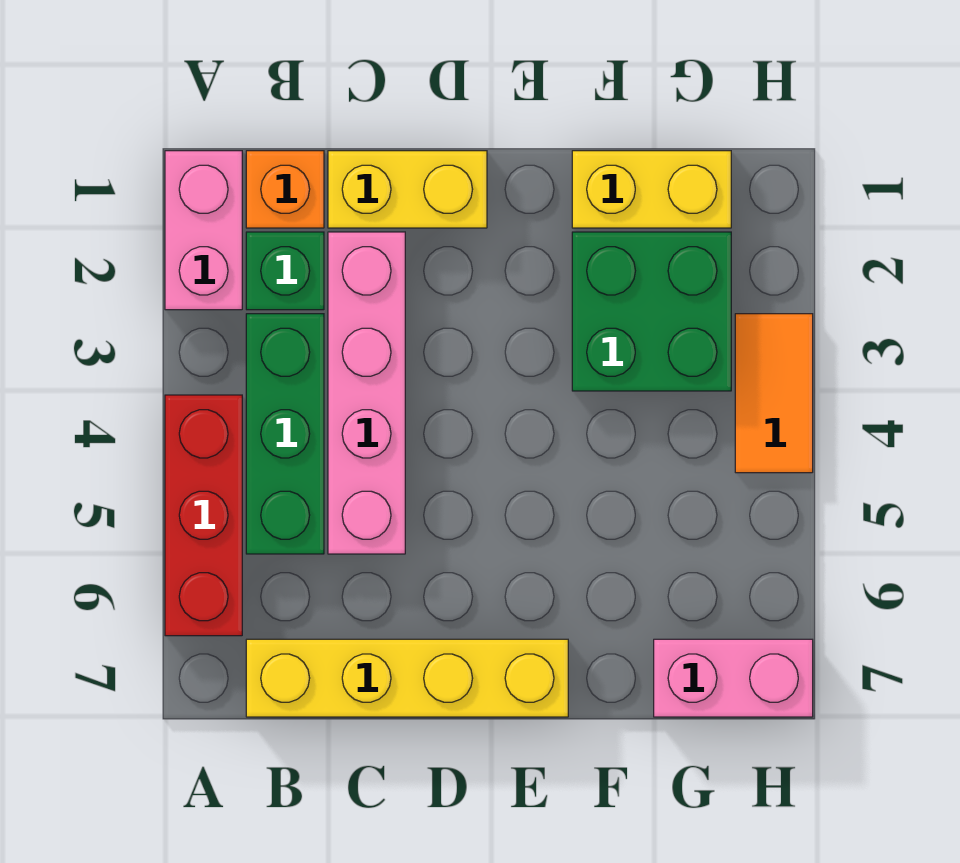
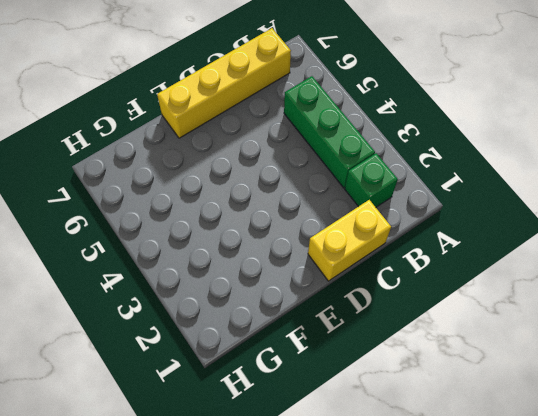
none -> pink brick A1:A2 level 1
none -> red brick A4:A6 level 1
none -> orange brick B1 level 1

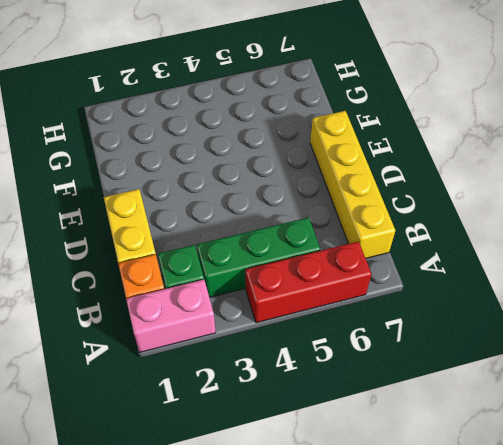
none -> pink brick C2:C5 level 1
none -> yellow brick F1:G1 level 1
none -> green brick F2:G3 level 1

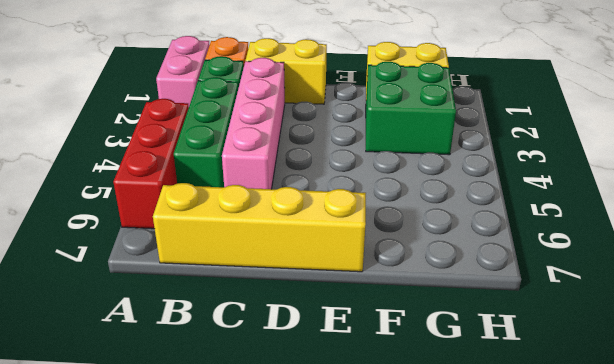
none -> pink brick G7:H7 level 1
none -> orange tile H3:H4 level 1

